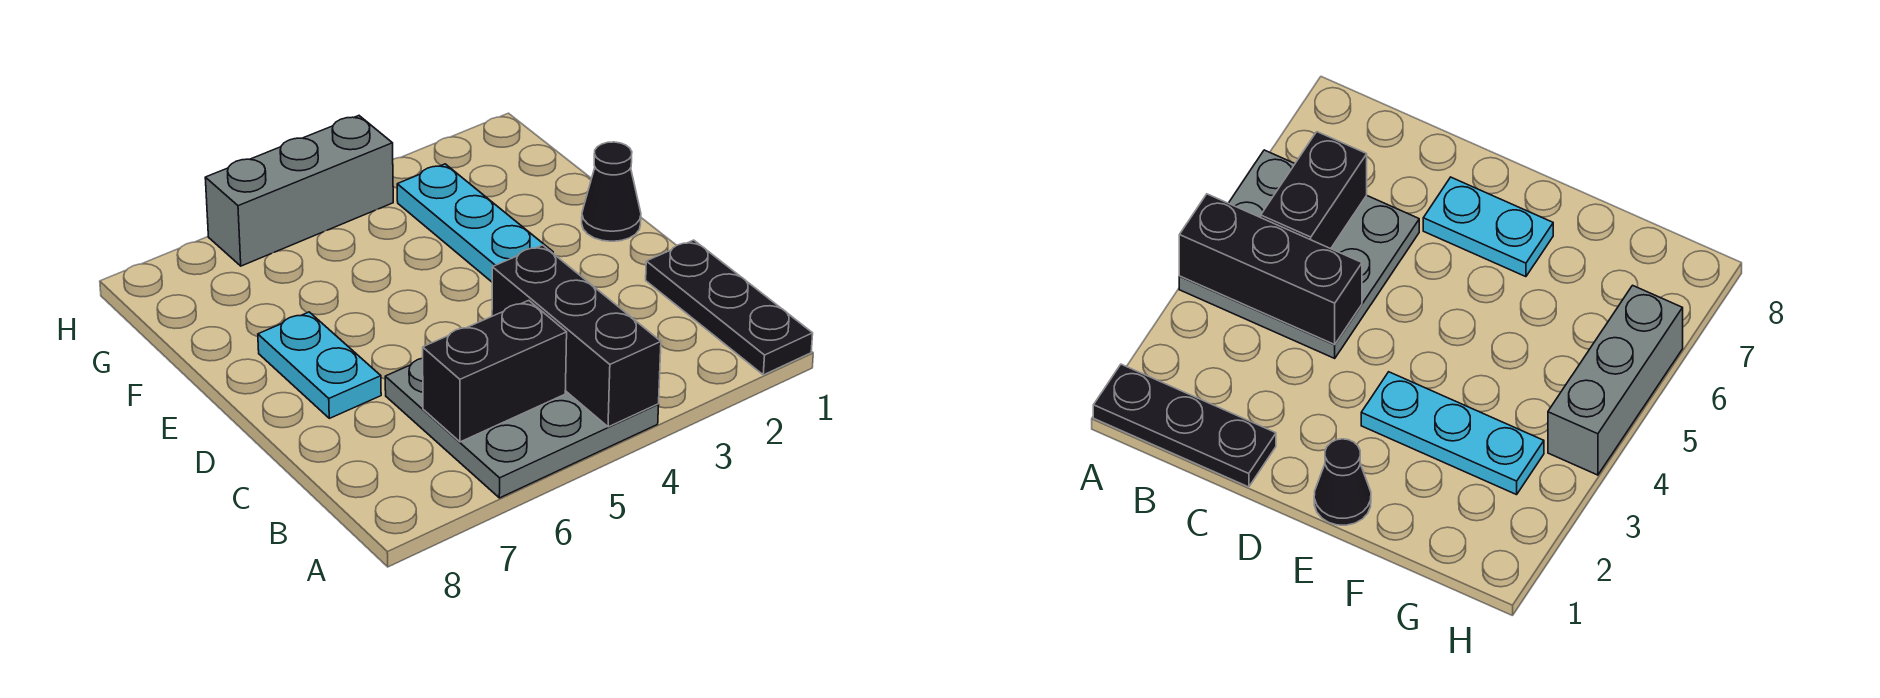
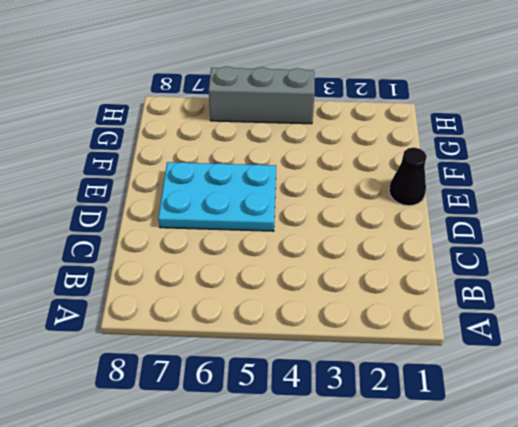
cyan plate D5:E7 level 1 -> cyan plate D7:E7 level 1
none -> black plate A1:C1 level 1
none -> grey plate A4:C6 level 1

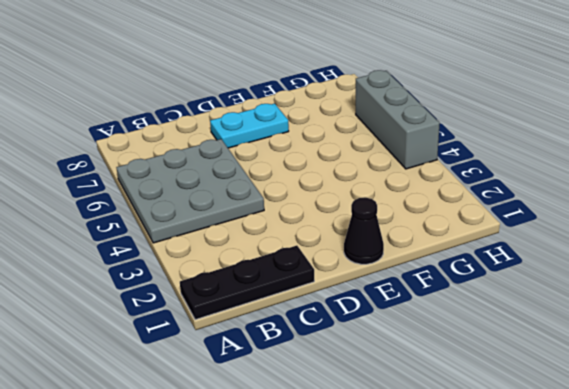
none -> cyan plate E3:G3 level 1
none -> black brick A4:C4 level 2

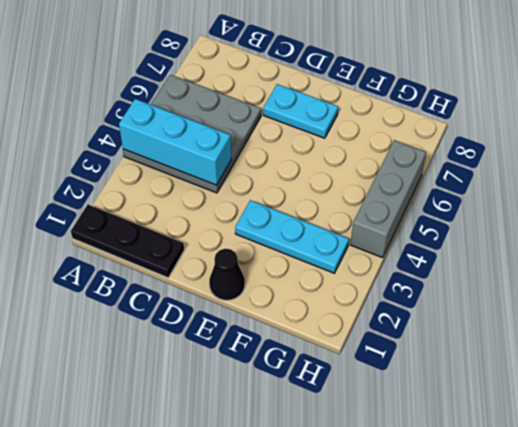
cyan brick A4:C4 level 2 -> black brick A4:C4 level 2
none -> black brick B5:B6 level 2

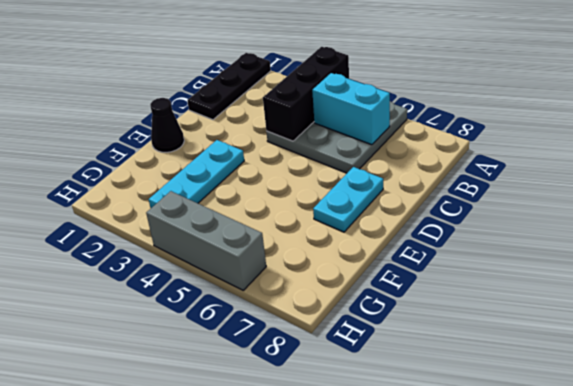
cyan brick B5:B6 level 2 -> black brick B5:B6 level 2

